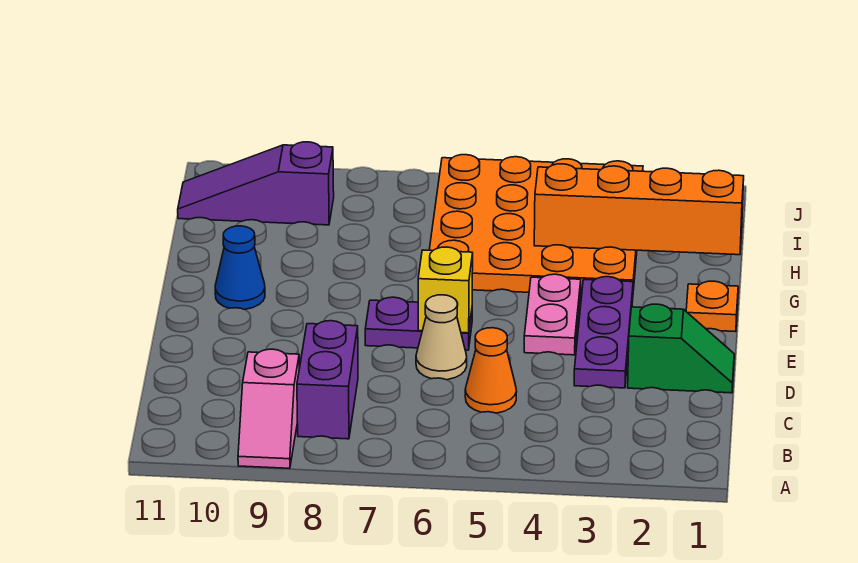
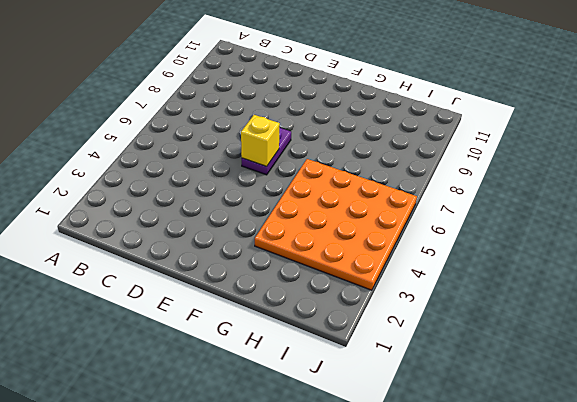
none -> pink slope A9:B9 level 1 top B
none -> purple brick B8:C8 level 1
none -> orange cone C5 level 1

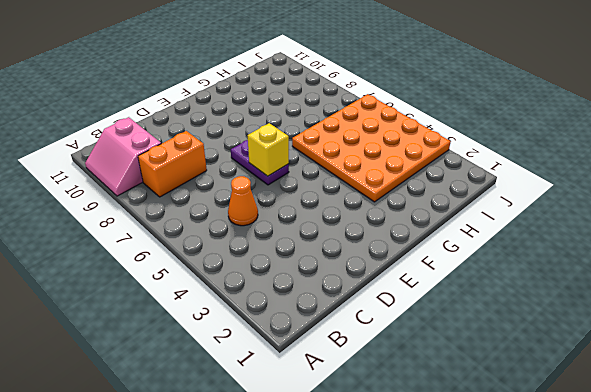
pink slope A9:B10 level 1 top B -> pink slope A9:B9 level 1 top B
orange brick B8:C8 level 1 -> purple brick B8:C8 level 1
none -> green slope D1:D2 level 1 top 2
none -> purple plate D3:F3 level 1
none -> tan cone D6 level 1

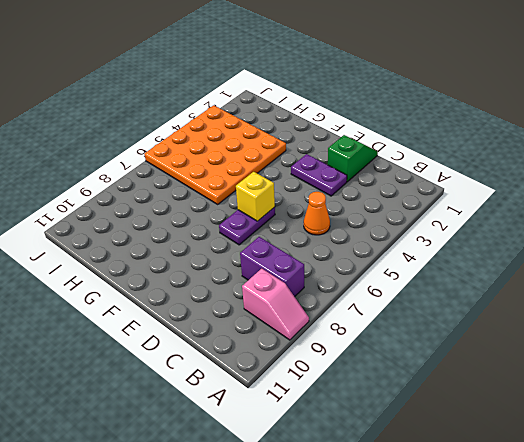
purple plate D3:E3 level 1 -> purple plate D3:F3 level 1
none -> tan cone D6 level 1
none -> pink plate E4:F4 level 1
none -> orange plate F1 level 1

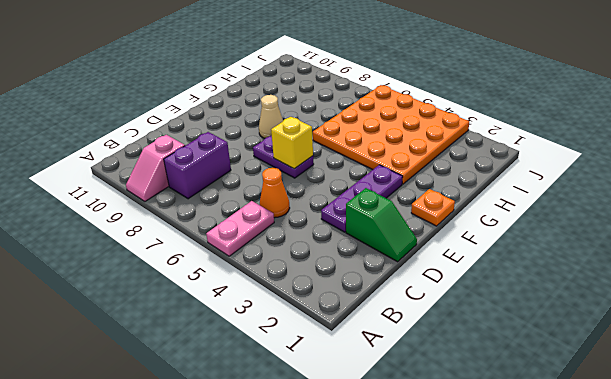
pink plate A5:B5 level 1 -> pink plate E4:F4 level 1
tan cone F8 level 1 -> tan cone D6 level 1
none -> blue cone F10 level 1
none -> purple slope I9:I11 level 1 top 9
none -> orange brick H1:H4 level 2

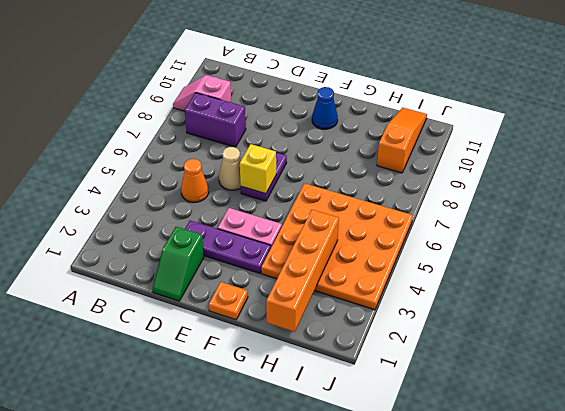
orange slope I9:I11 level 1 top 9 -> purple slope I9:I11 level 1 top 9

